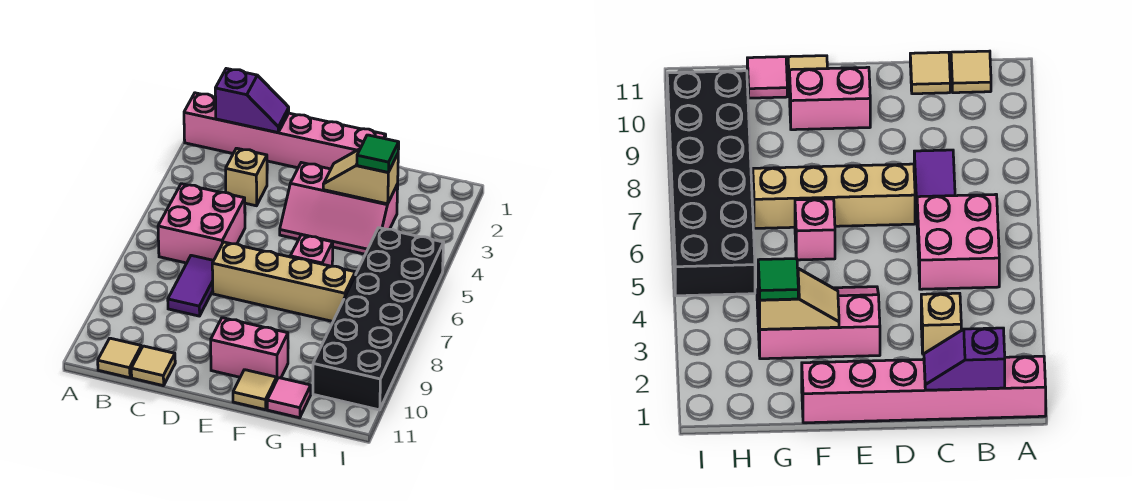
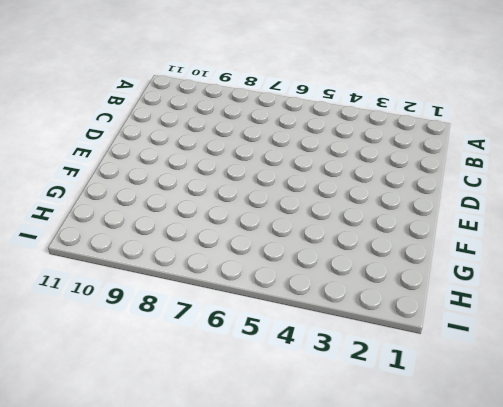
none -> pink brick A1:F1 level 1
none -> pink brick B5:C6 level 1
none -> tan tile B11 level 1

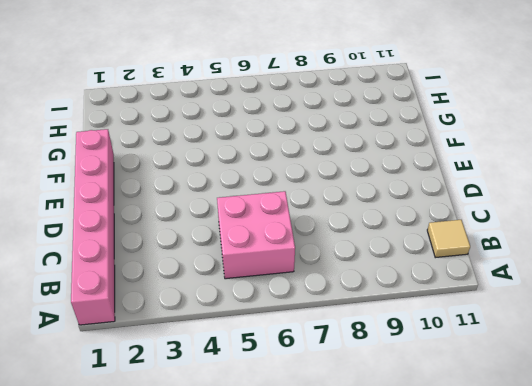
none -> tan brick C3 level 1
none -> purple tile C7:C8 level 1
none -> tan tile C11 level 1

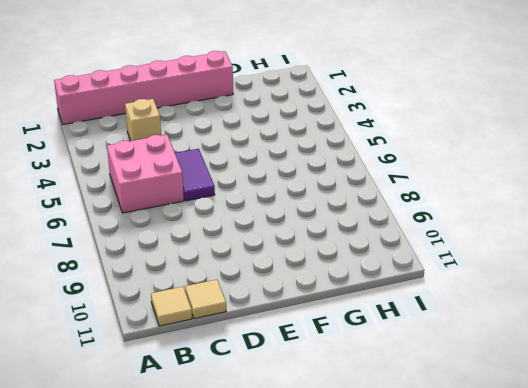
purple tile D5:D6 level 1 -> purple tile C7:C8 level 1
none -> tan brick D7:G7 level 1
none -> pink slope E3:G4 level 1 top 3
none -> pink brick E10:F10 level 1

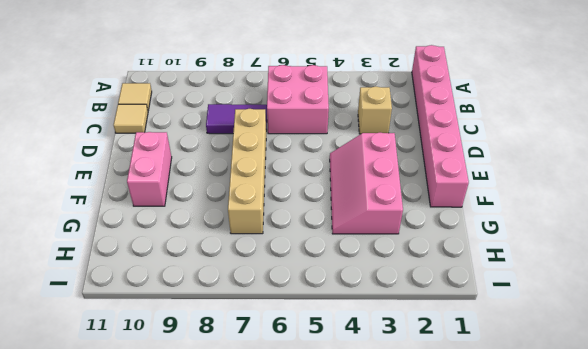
none -> pink brick F6 level 1
none -> tan tile F11 level 1
none -> pink tile G11 level 1

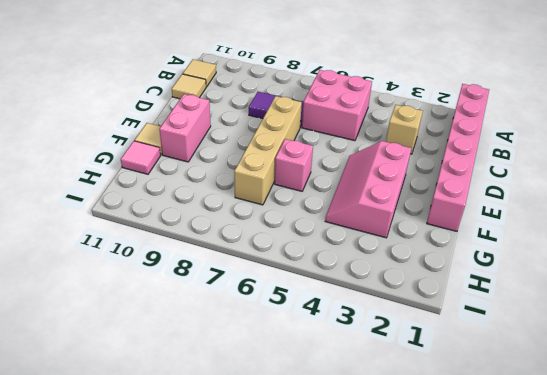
none -> black brick H5:I10 level 1
none -> purple slope B1:C1 level 2 top B
none -> tan slope F3:G3 level 2 top G

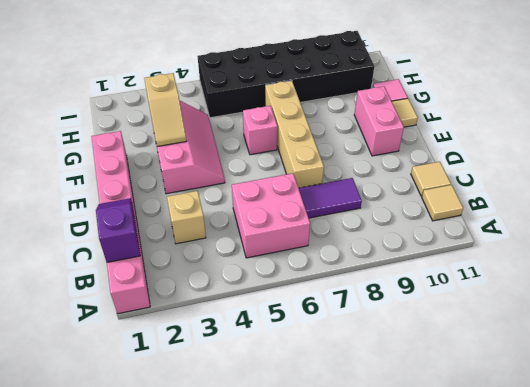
none -> green tile G3 level 3

